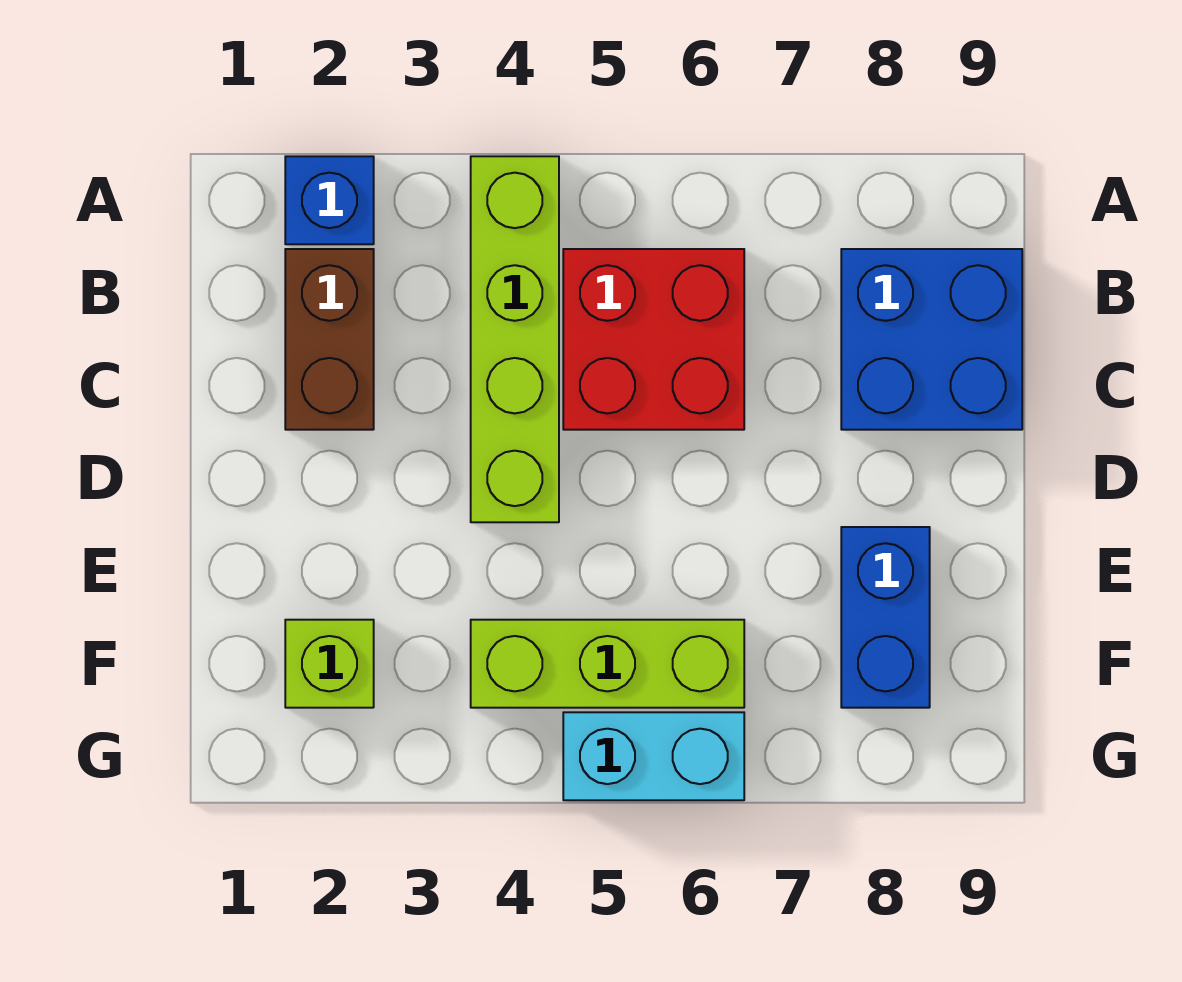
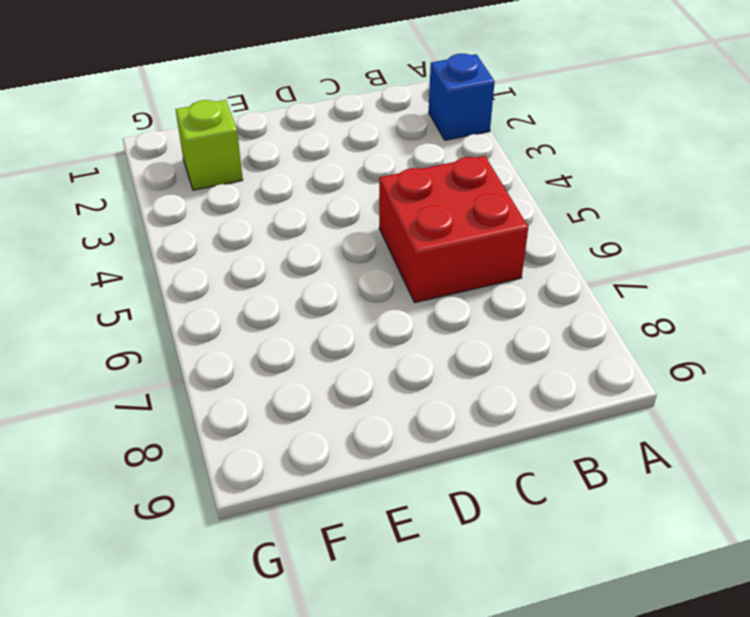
none -> lime brick A4:D4 level 1
none -> brown brick B2:C2 level 1

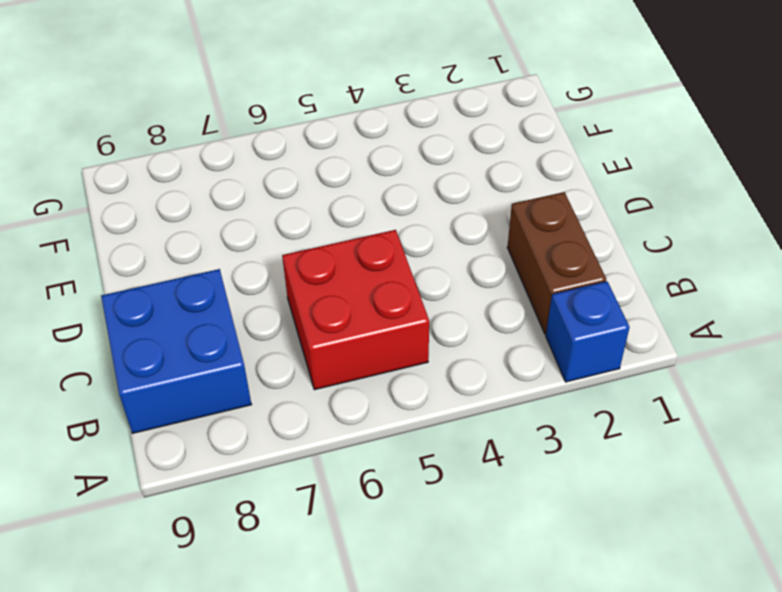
none -> lime brick A4:D4 level 1
none -> blue brick E8:F8 level 1

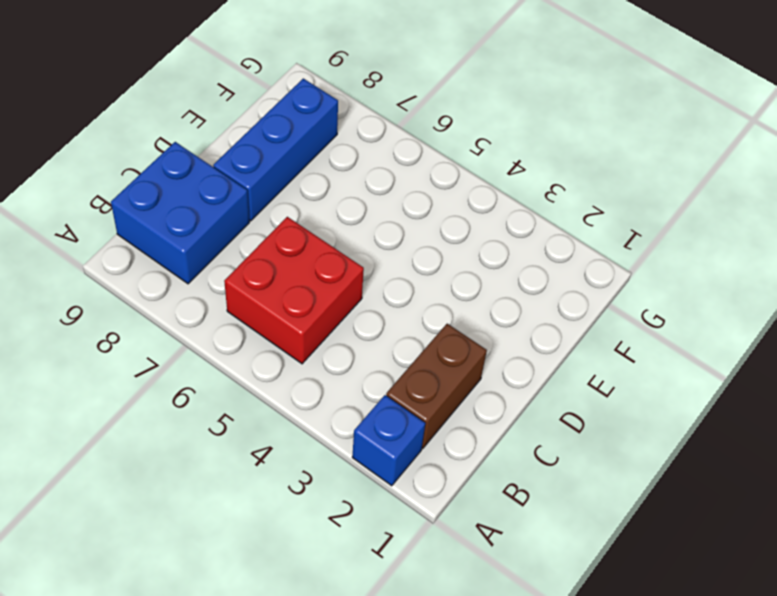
blue brick D8:F8 level 1 -> blue brick E8:F8 level 1
none -> lime brick A4:D4 level 1
none -> lime brick F2 level 1

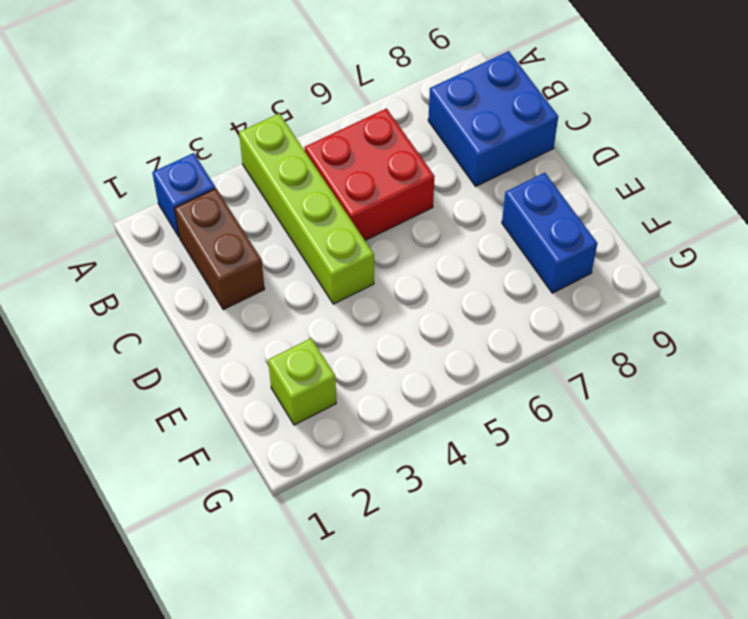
none -> lime brick F4:F6 level 1
none -> cyan brick G5:G6 level 1

